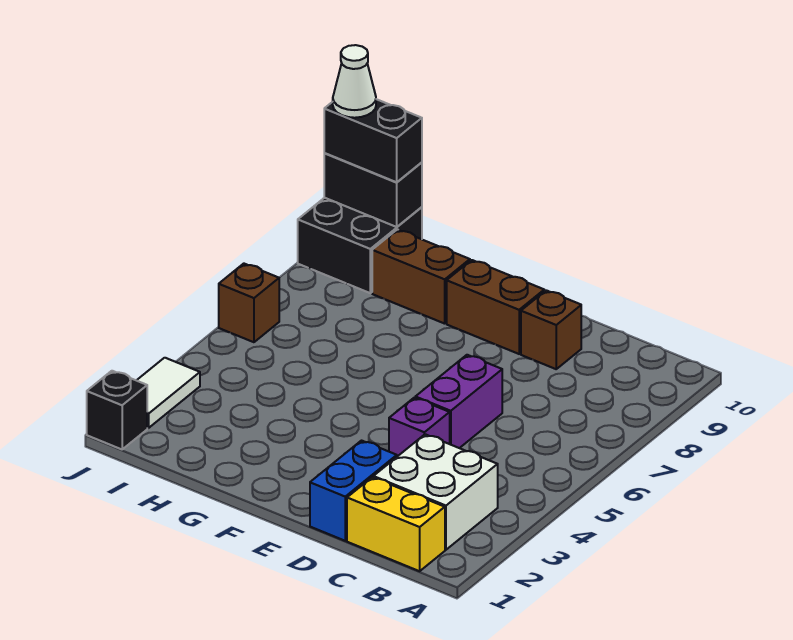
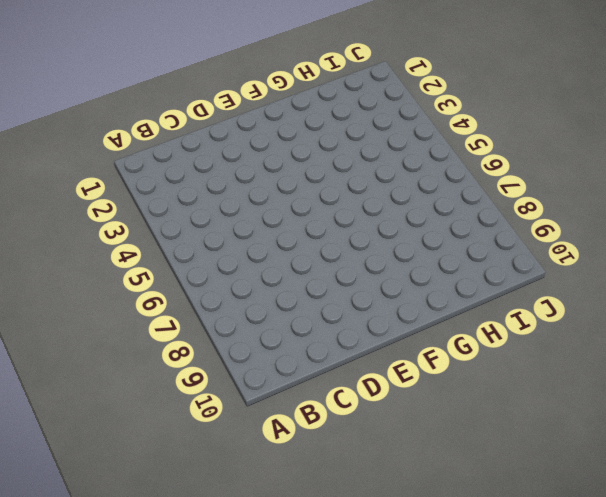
none -> yellow brick B1:C1 level 1
none -> white brick B2:C3 level 1
none -> blue brick D1:D2 level 1

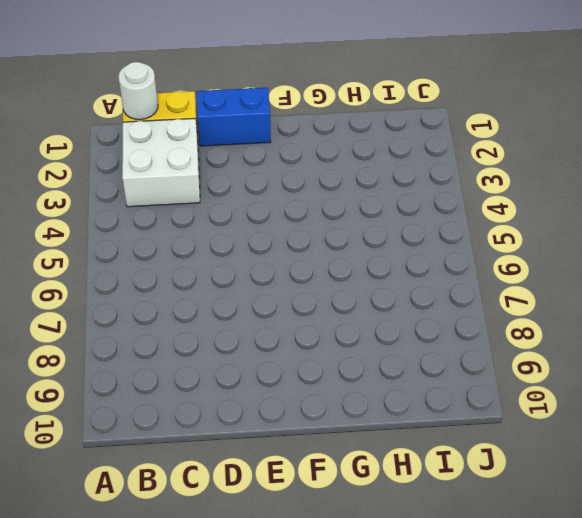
white round brick B1 level 2 -> none
blue brick D1:E1 level 1 -> blue brick D1:D2 level 1
none -> purple brick D4 level 1
none -> purple brick D5:D6 level 1
none -> brown brick D9 level 1

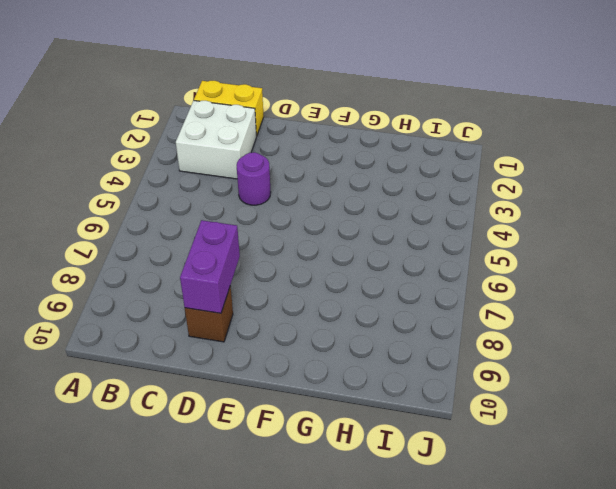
purple round brick D4 level 1 -> purple brick D4 level 1
purple brick D8:D9 level 2 -> purple brick D5:D6 level 1
none -> blue brick D1:D2 level 1
none -> brown brick E9:F9 level 1
none -> brown brick G9:H9 level 1

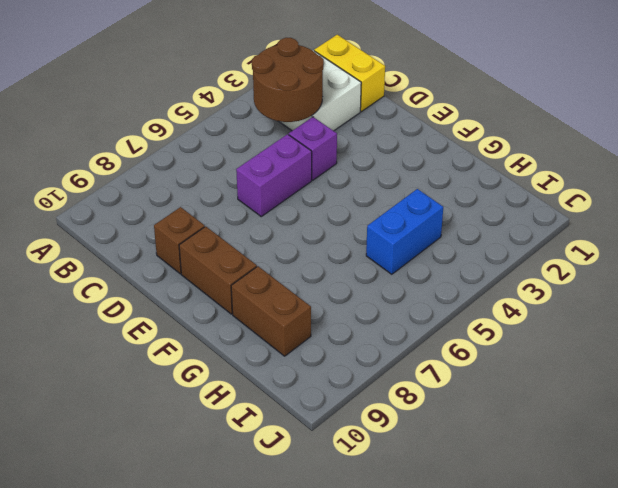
brown round brick B3:C4 level 2 -> none
blue brick H4:H5 level 1 -> blue brick D1:D2 level 1
none -> black brick I9:J10 level 1
none -> black brick J1 level 1
none -> white tile J2:J3 level 1

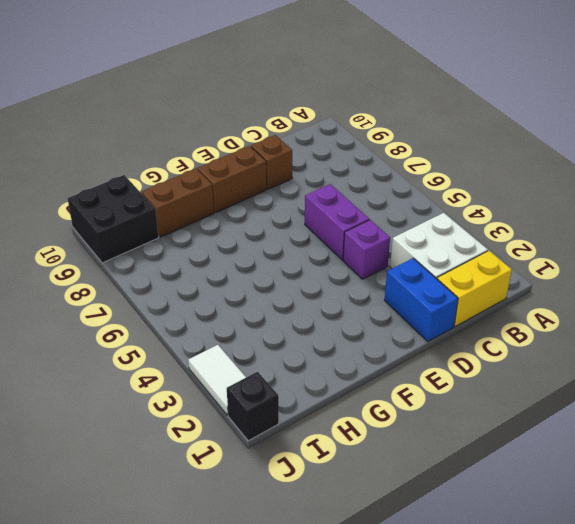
none -> brown brick J6 level 1
none -> black brick I10:J10 level 2
none -> black brick I10:J10 level 3

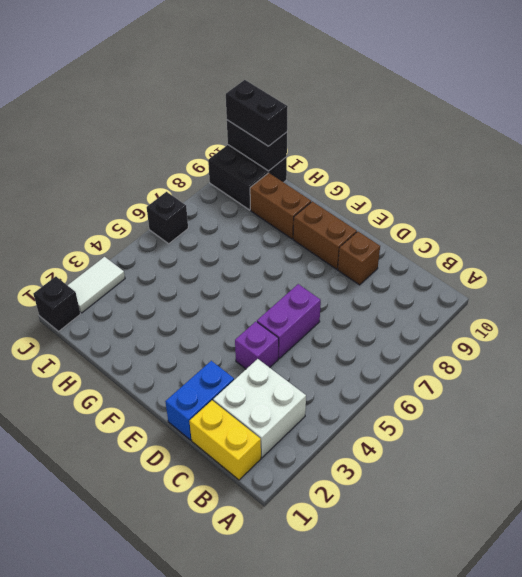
black brick J6 level 1 -> brown brick J6 level 1
none -> white cone J10 level 4

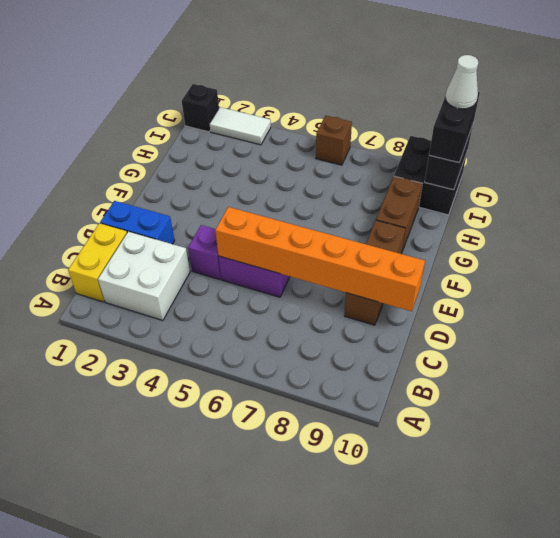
orange brick D5:D10 level 2 -> none

